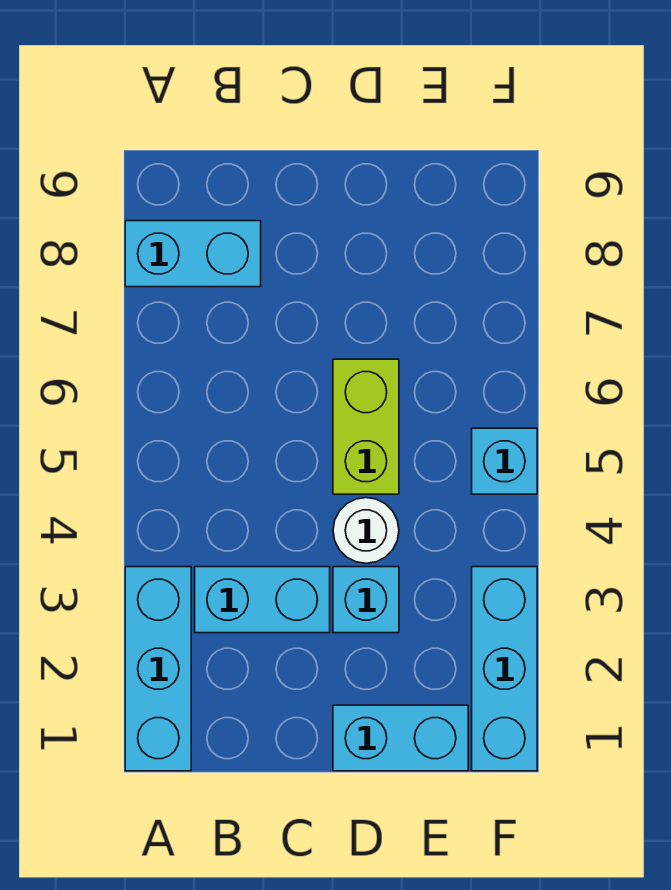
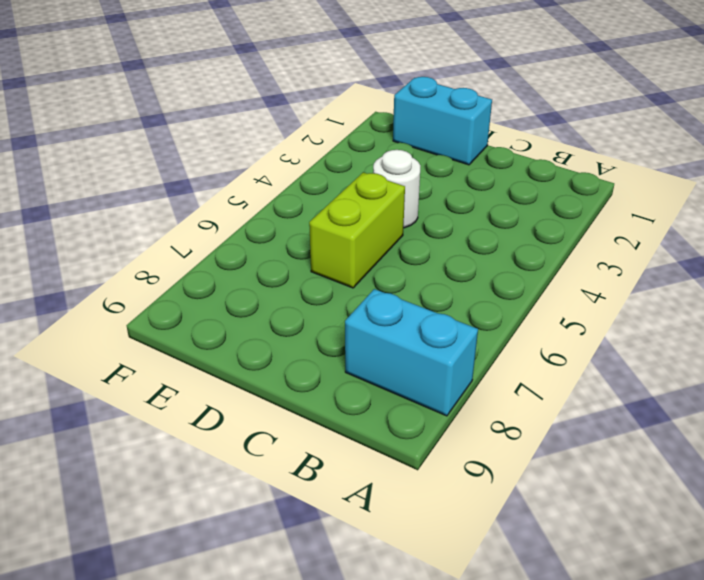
none -> cyan brick A1:A3 level 1
none -> cyan brick B3:C3 level 1

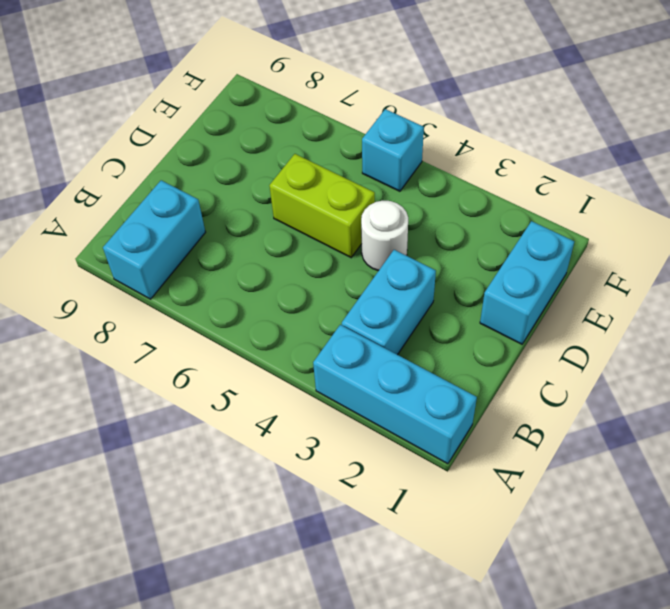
none -> cyan brick D3 level 1
none -> cyan brick F1:F3 level 1

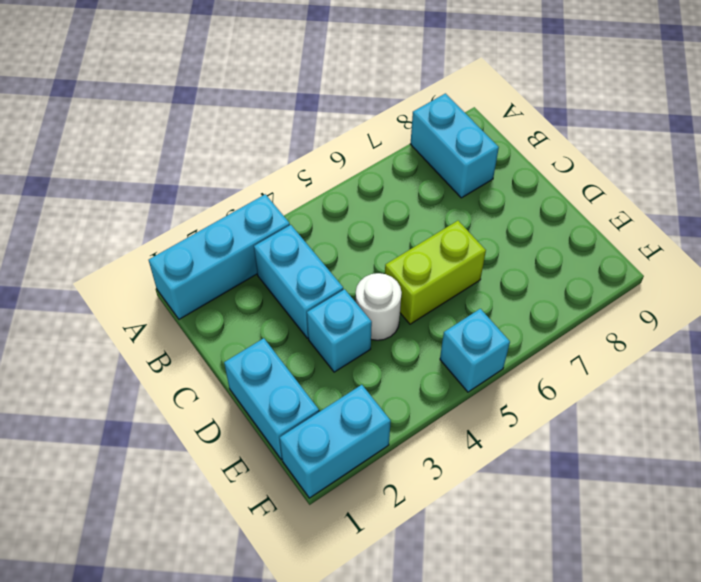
cyan brick F1:F2 level 1 -> cyan brick F1:F3 level 1

